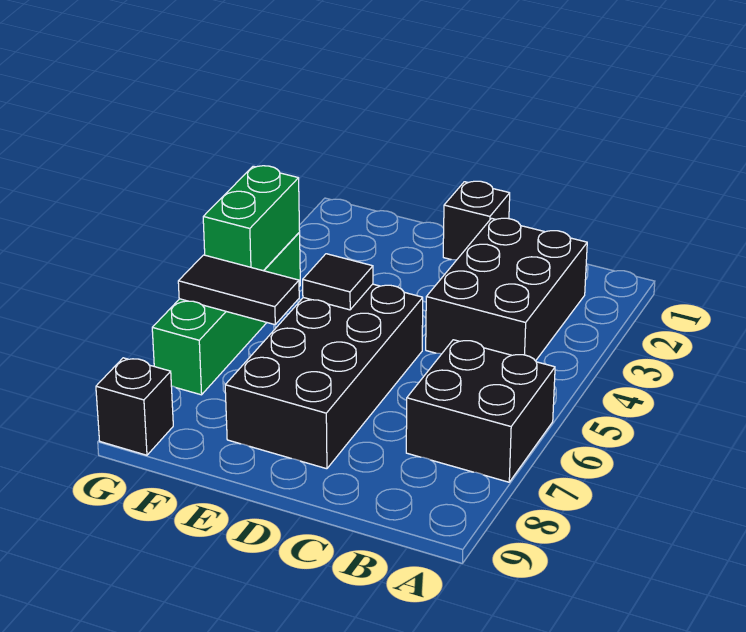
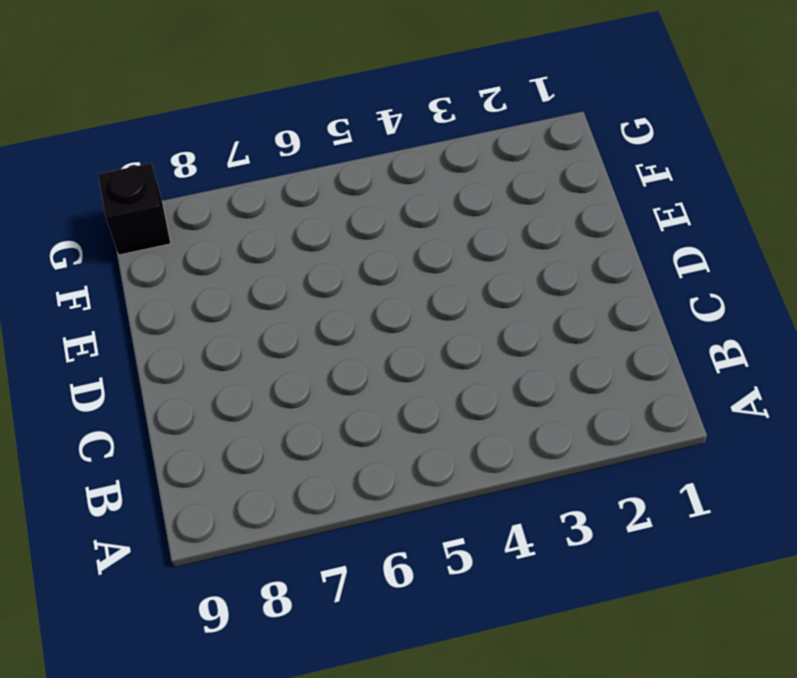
none -> black brick A6:B7 level 1
none -> black brick B2:C4 level 1

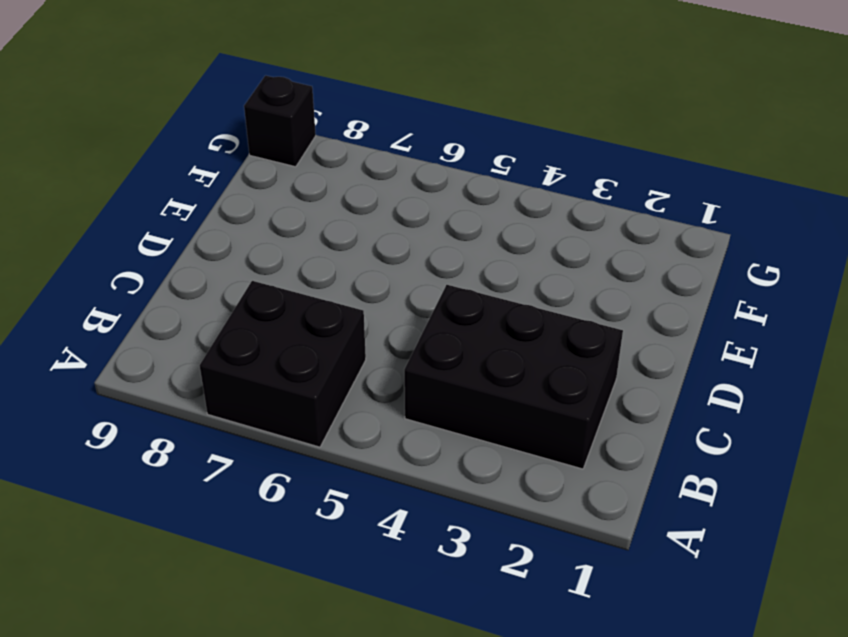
none -> black brick D1 level 1
none -> black brick D5:E8 level 1

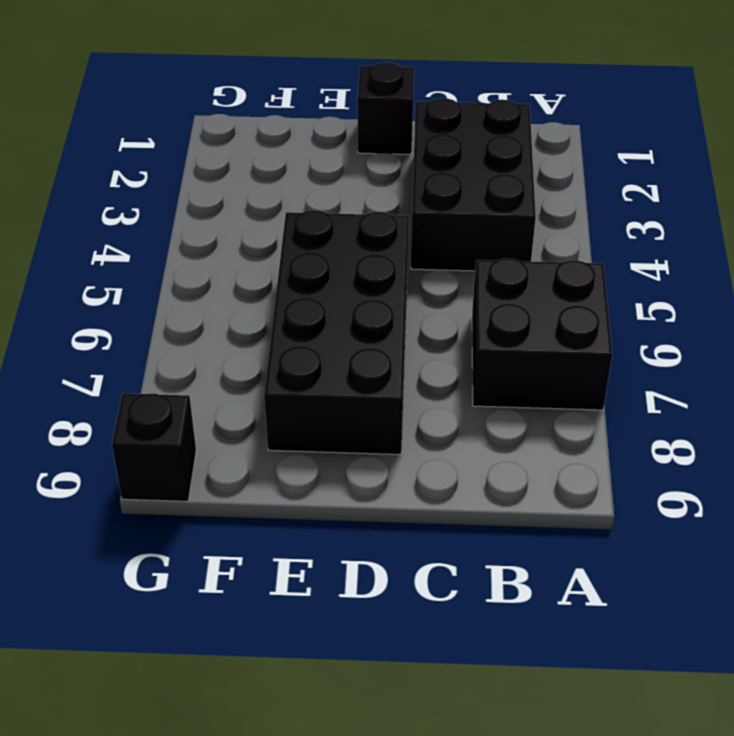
none -> green brick G4:G7 level 1
none -> black tile E5 level 2

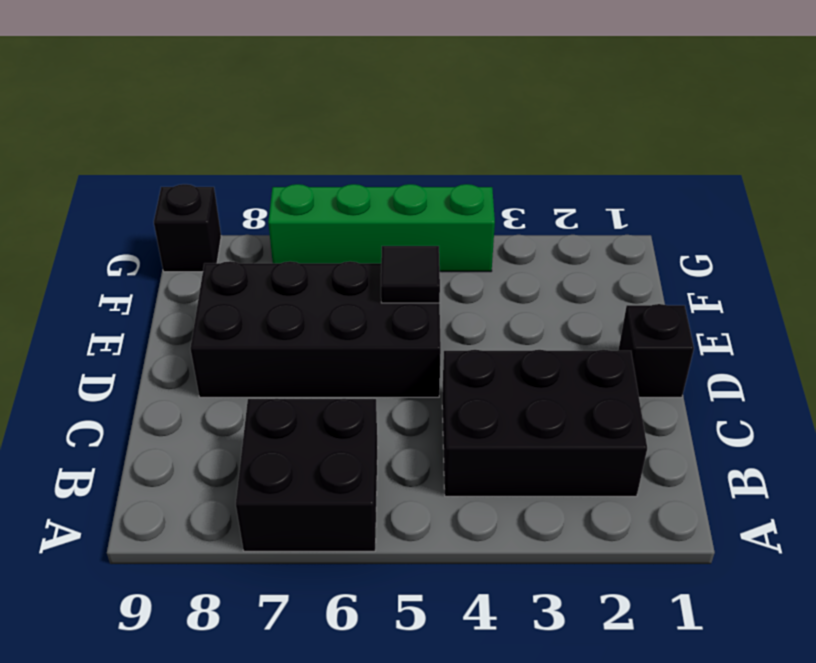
none -> black tile F6:G6 level 2
none -> green brick G4:G5 level 2

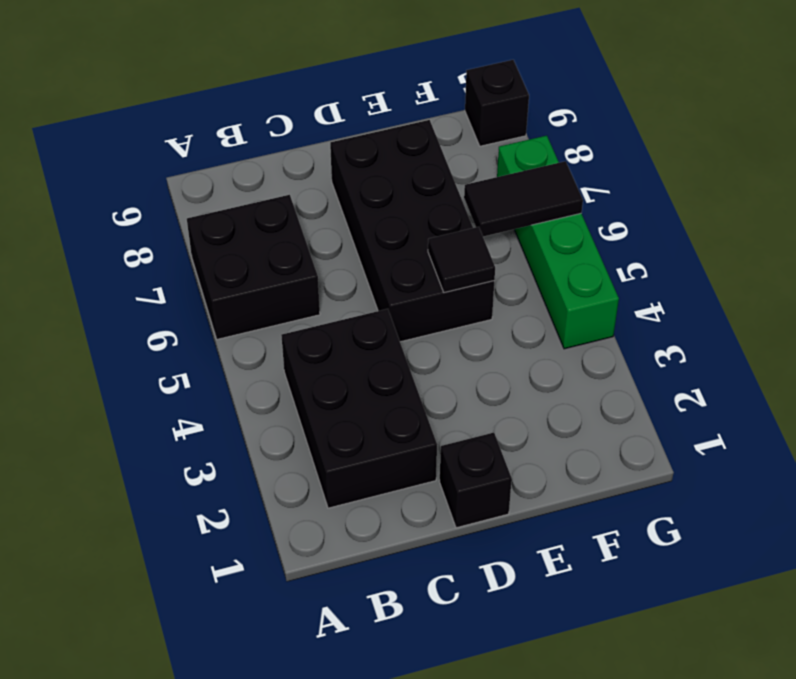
none -> green brick G4:G5 level 2

